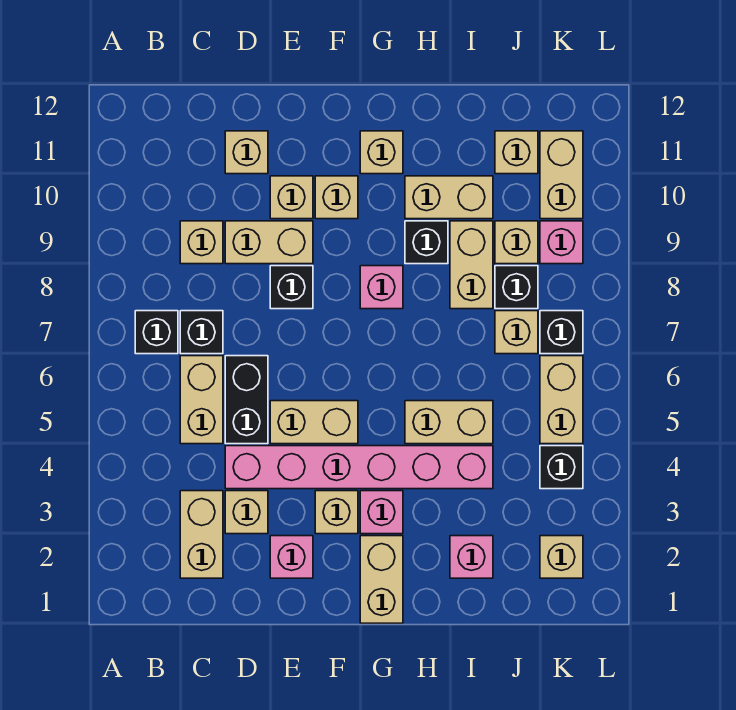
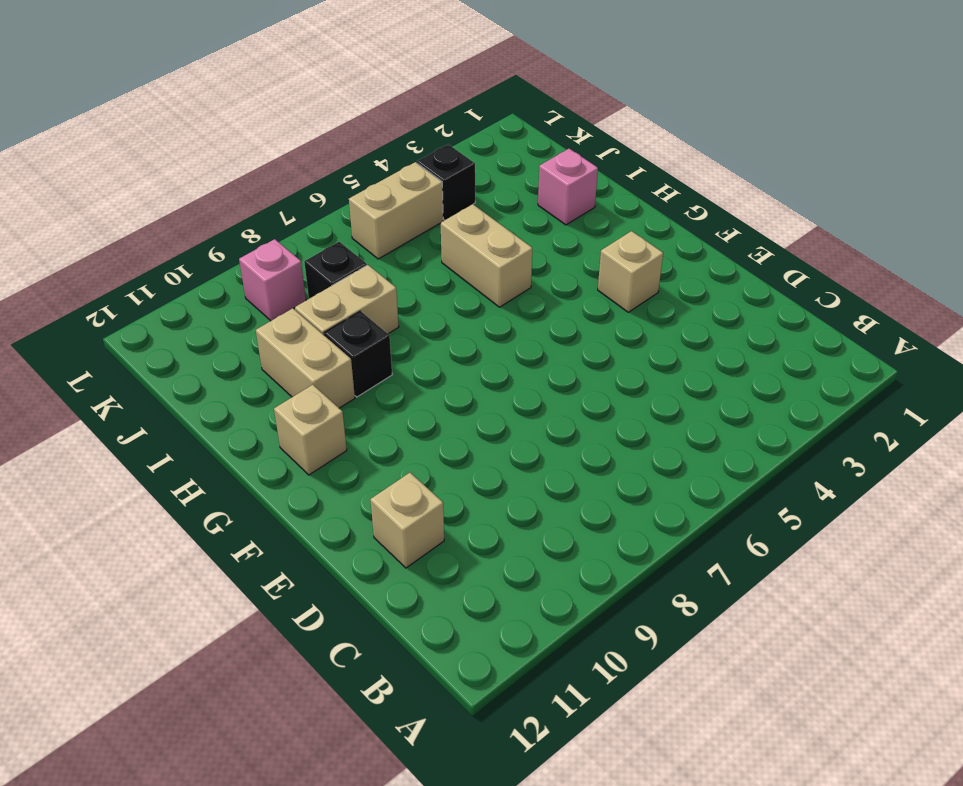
none -> black brick B7 level 1
none -> tan brick C2:C3 level 1
none -> tan brick C5:C6 level 1
none -> black brick C7 level 1

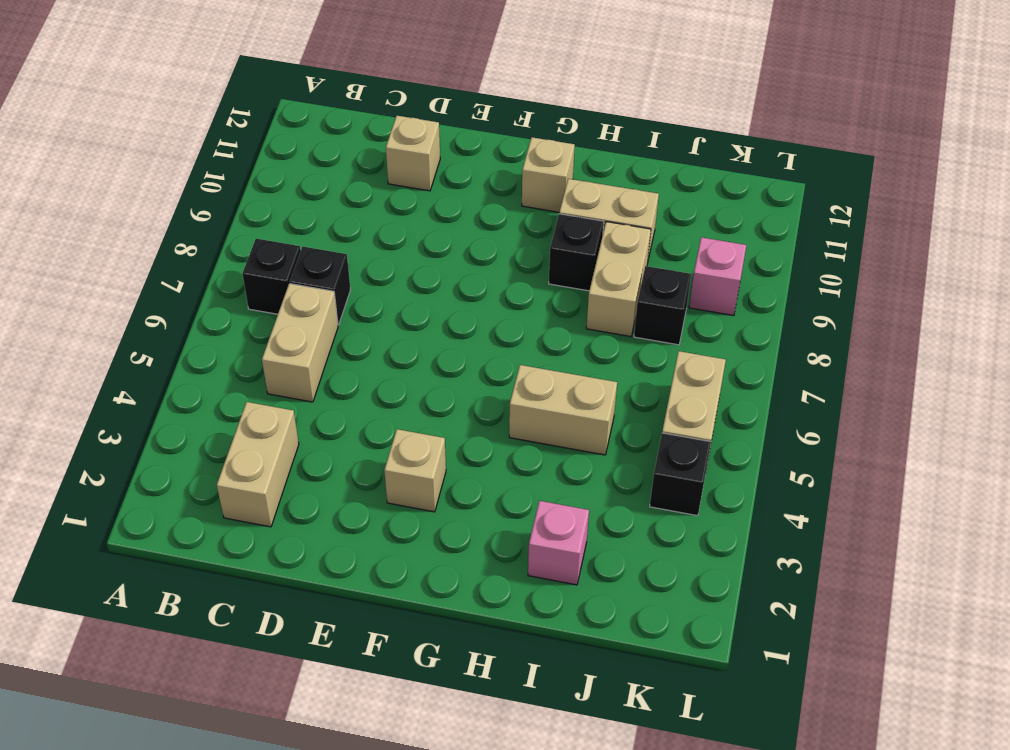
none -> tan brick C9 level 1
none -> tan brick D3 level 1
none -> pink brick D4:I4 level 1
none -> black brick D5:D6 level 1

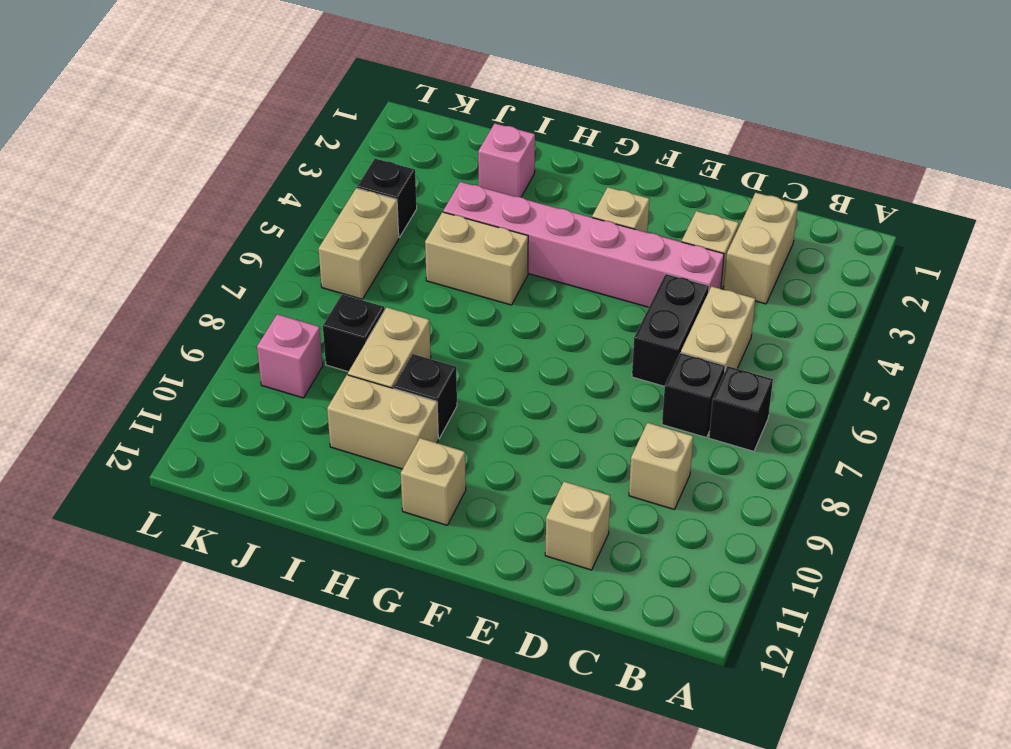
none -> tan brick D9:E9 level 1
none -> pink brick E2 level 1
none -> tan brick E5:F5 level 1
none -> black brick E8 level 1

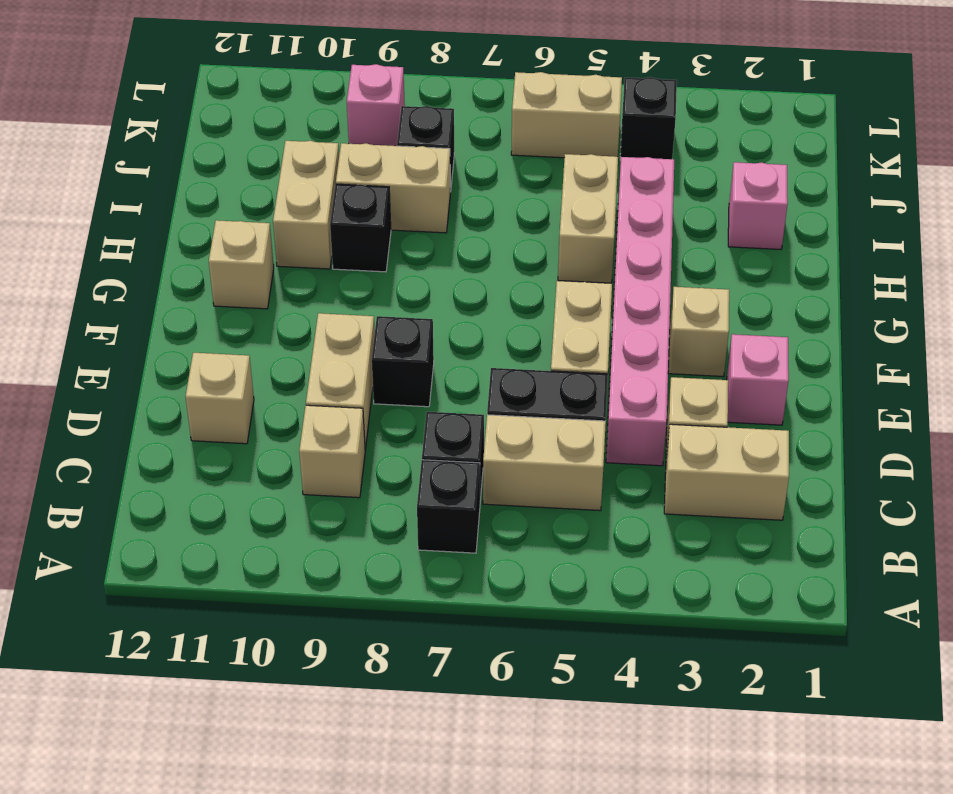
none -> tan brick E10 level 1
none -> tan brick F10 level 1
none -> tan brick G1:G2 level 1
none -> pink brick G3 level 1

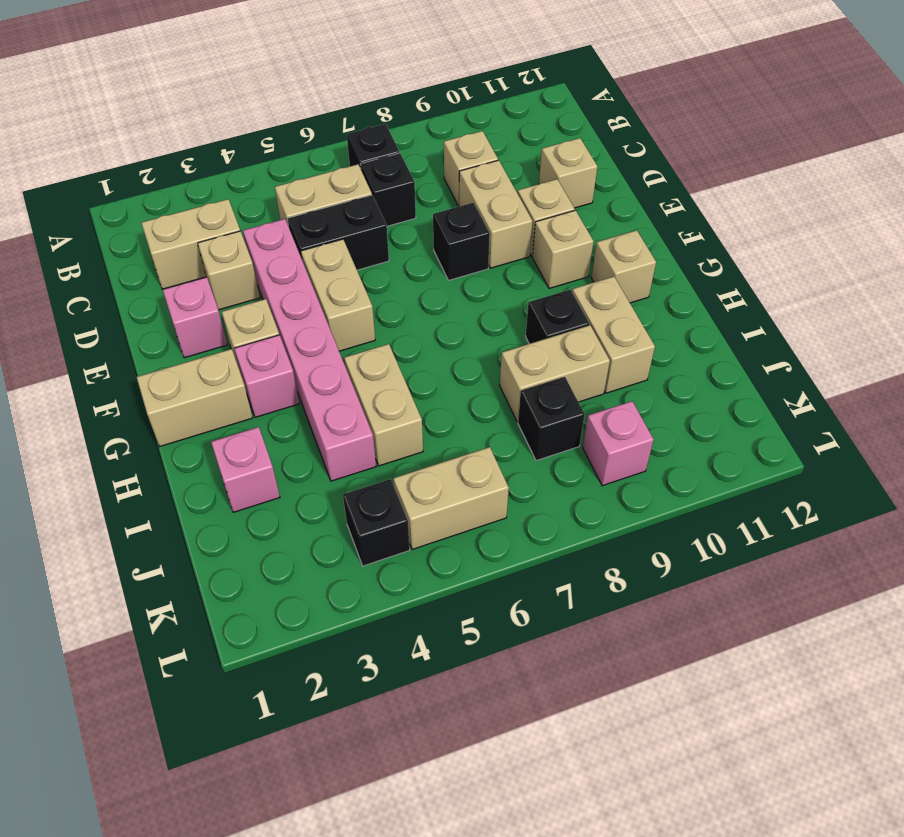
none -> pink brick G8 level 1
none -> tan brick J7 level 1
none -> tan brick J9 level 1
none -> tan brick J11 level 1

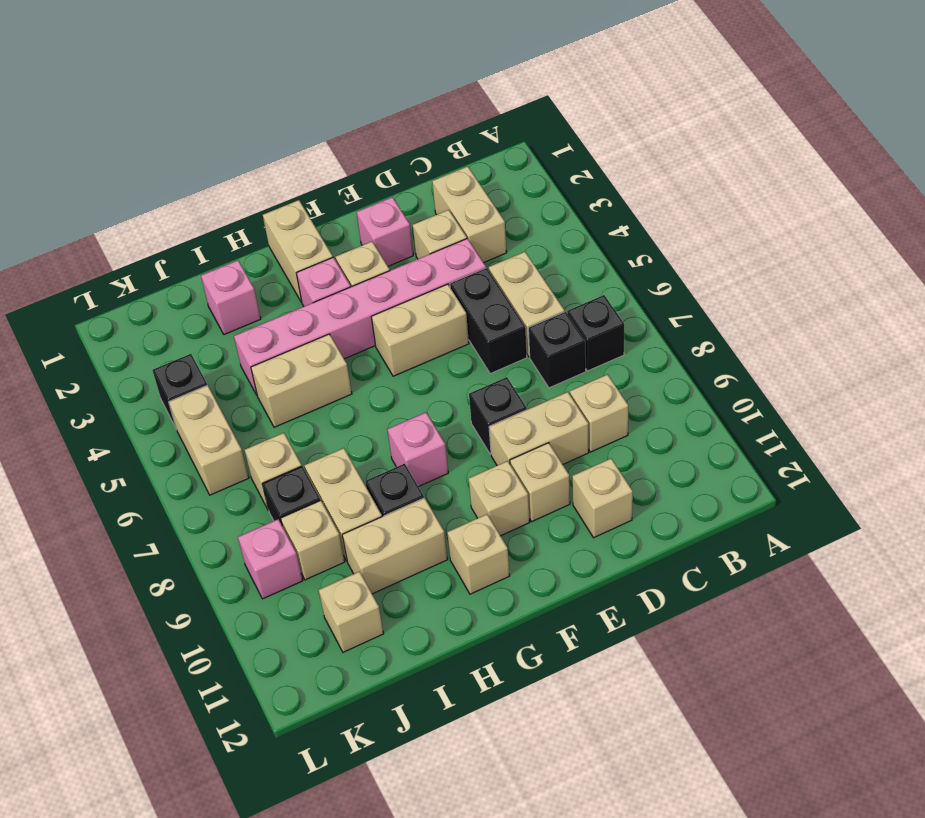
none -> tan brick K2 level 1
none -> black brick K7 level 1
none -> tan brick K10:K11 level 1

